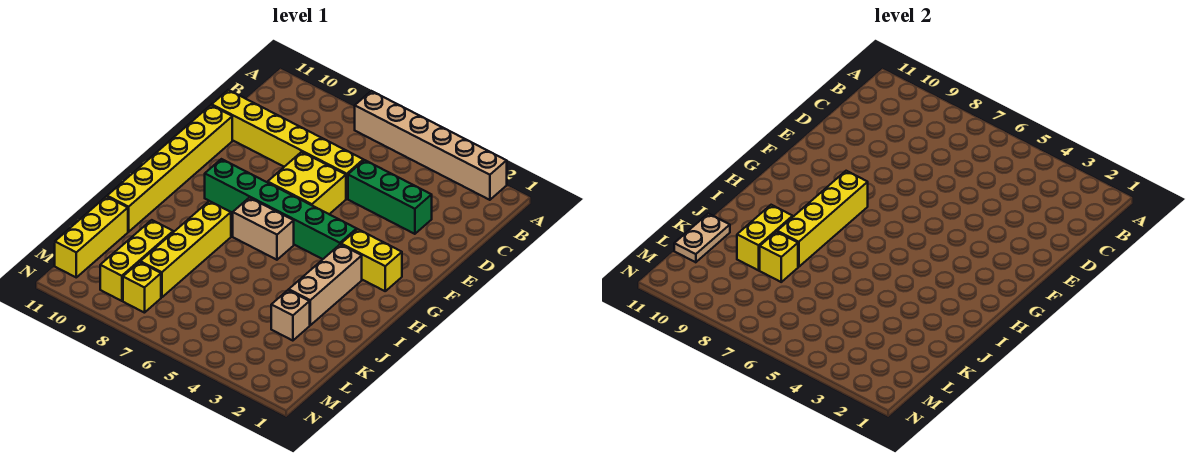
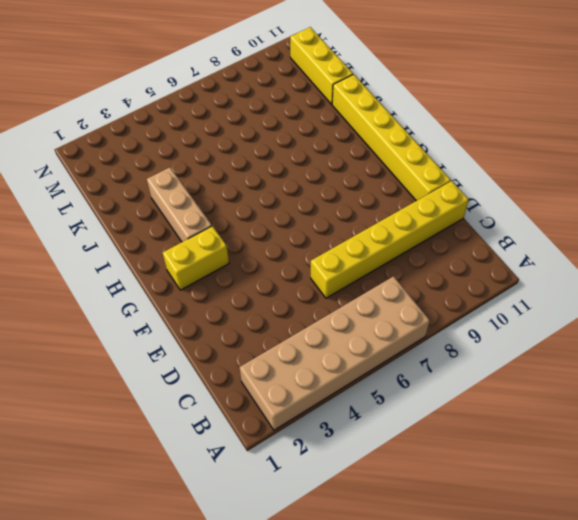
tan brick A2:B7 level 1 -> tan brick A2:A7 level 1
none -> green brick D3:D5 level 1
none -> yellow brick E6:F7 level 1
none -> green brick G4:G9 level 1

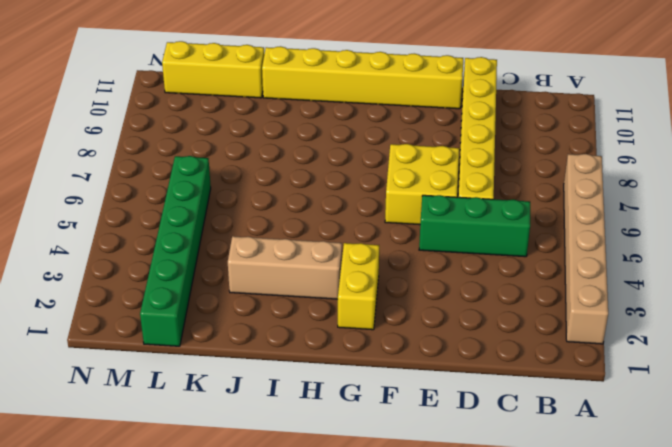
green brick C5:E5 level 1 -> green brick D3:D5 level 1
green brick L1:L6 level 1 -> green brick G4:G9 level 1
none -> tan brick H6:H7 level 1
none -> yellow brick I8:L8 level 1
none -> tan brick K3 level 1

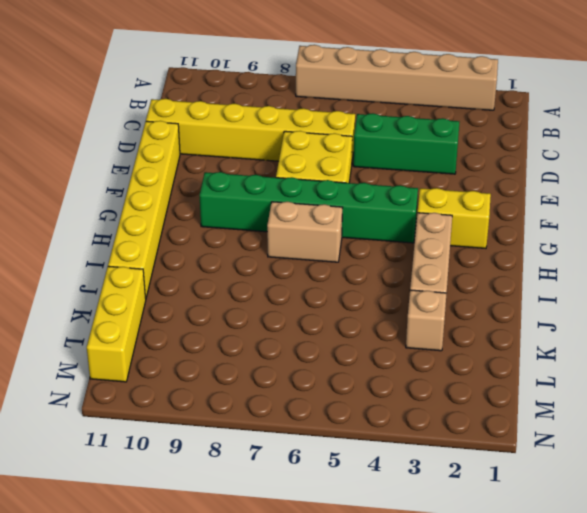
none -> yellow brick I8:L8 level 1
none -> yellow brick K9:M9 level 1
none -> yellow brick M8 level 1

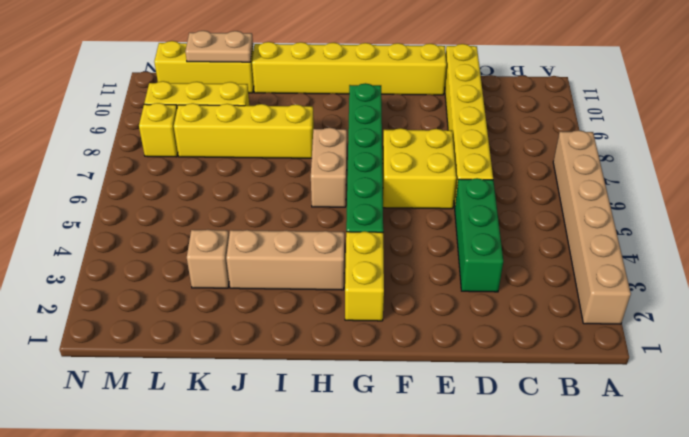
none -> yellow brick G8:J8 level 2
none -> yellow brick J9:K9 level 2
none -> yellow brick K8 level 2

